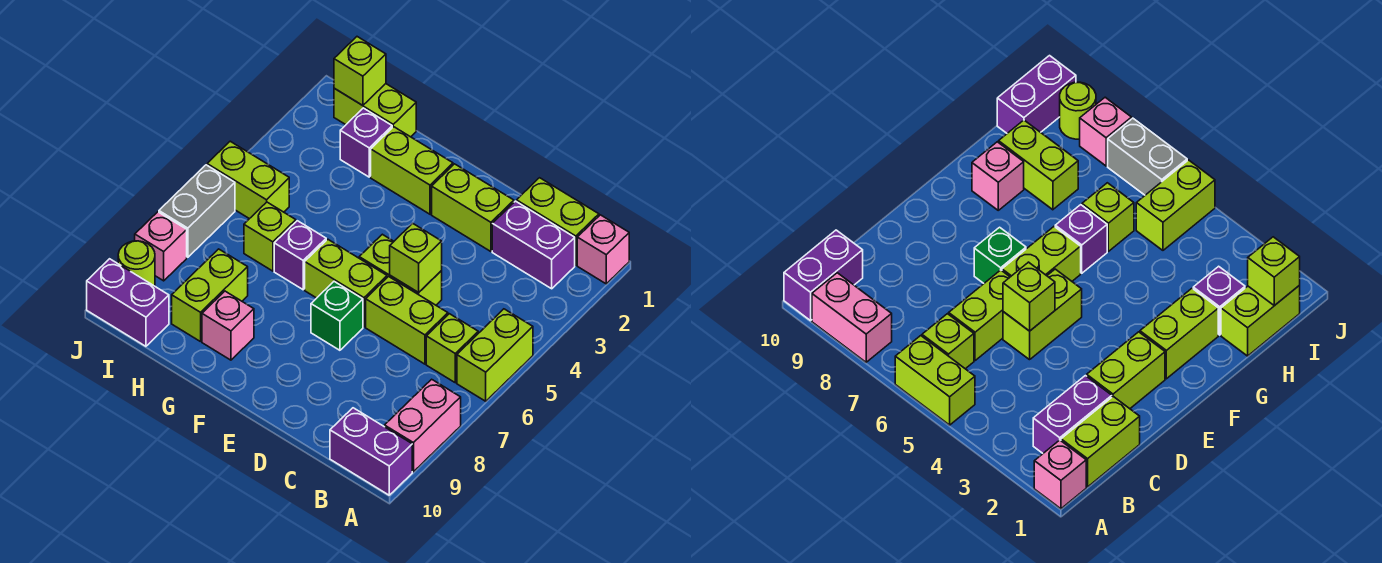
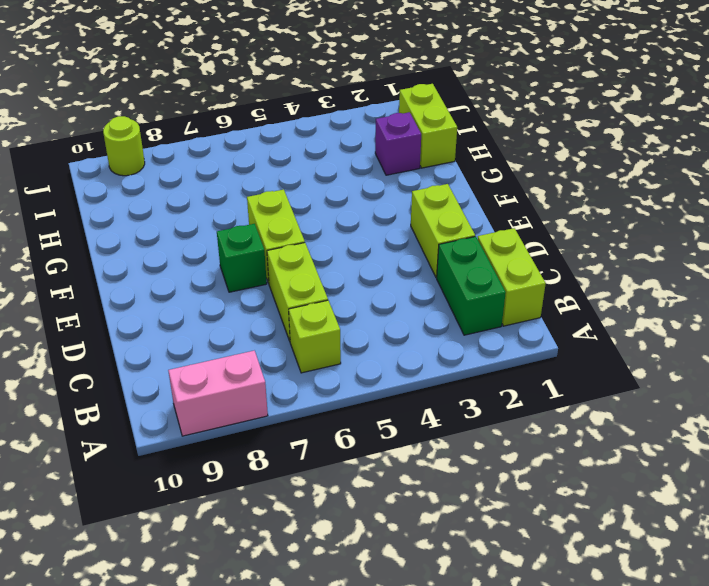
green brick B2:C2 level 1 -> purple brick B2:C2 level 1
none -> pink brick A1 level 1
none -> lime brick A5:A6 level 1
none -> purple brick A10:B10 level 1

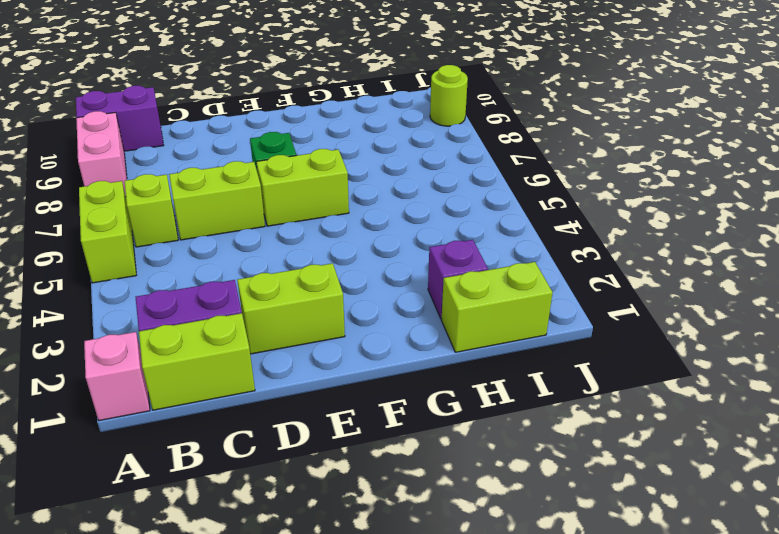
none -> lime brick D5:E5 level 1
none -> lime brick F2:G2 level 1
none -> purple brick G6 level 1

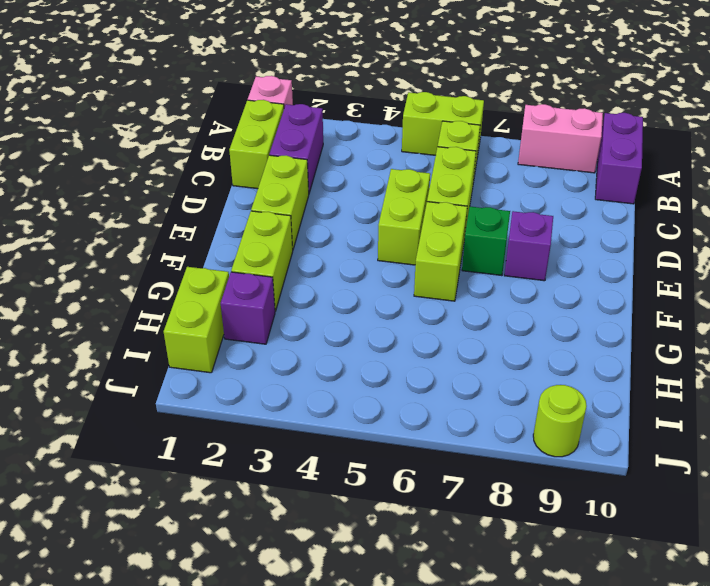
purple brick E8 level 1 -> purple brick G6 level 1
none -> pink brick G9 level 1
none -> lime brick H6 level 1
none -> lime brick H8:H9 level 1

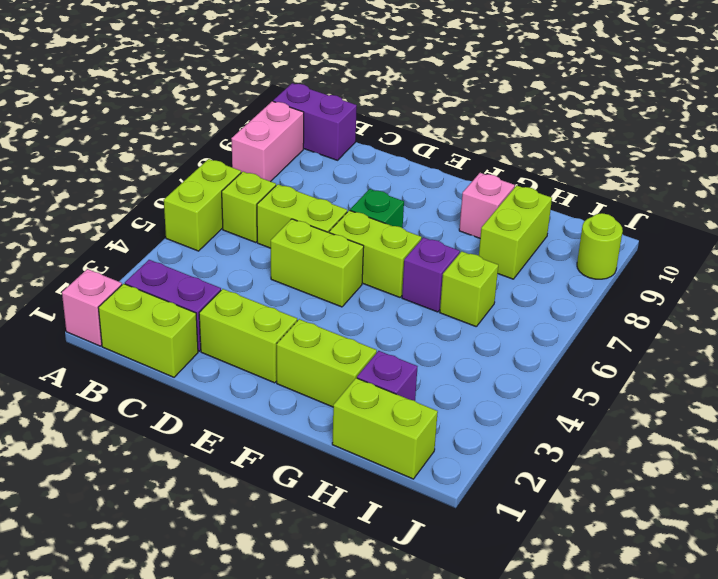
none -> lime brick I5:J5 level 1
none -> purple brick I10:J10 level 1
none -> grey brick J6:J7 level 1

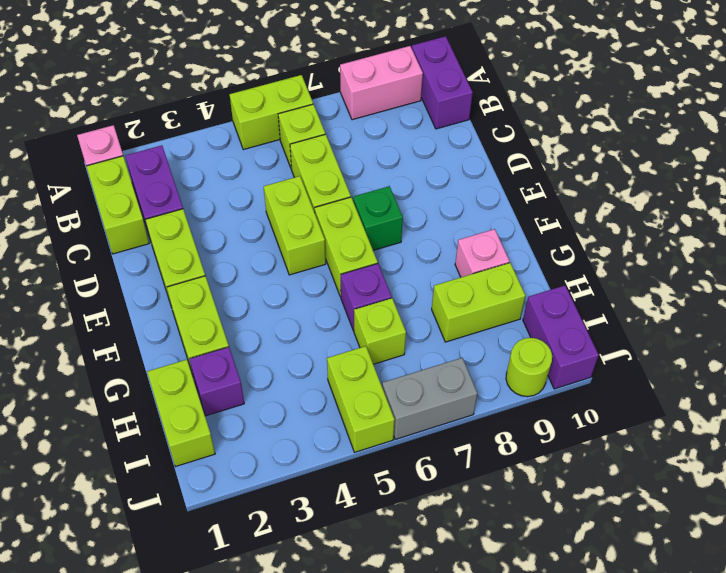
none -> pink brick J8 level 1
none -> lime brick D5 level 2
none -> lime brick I1 level 2

